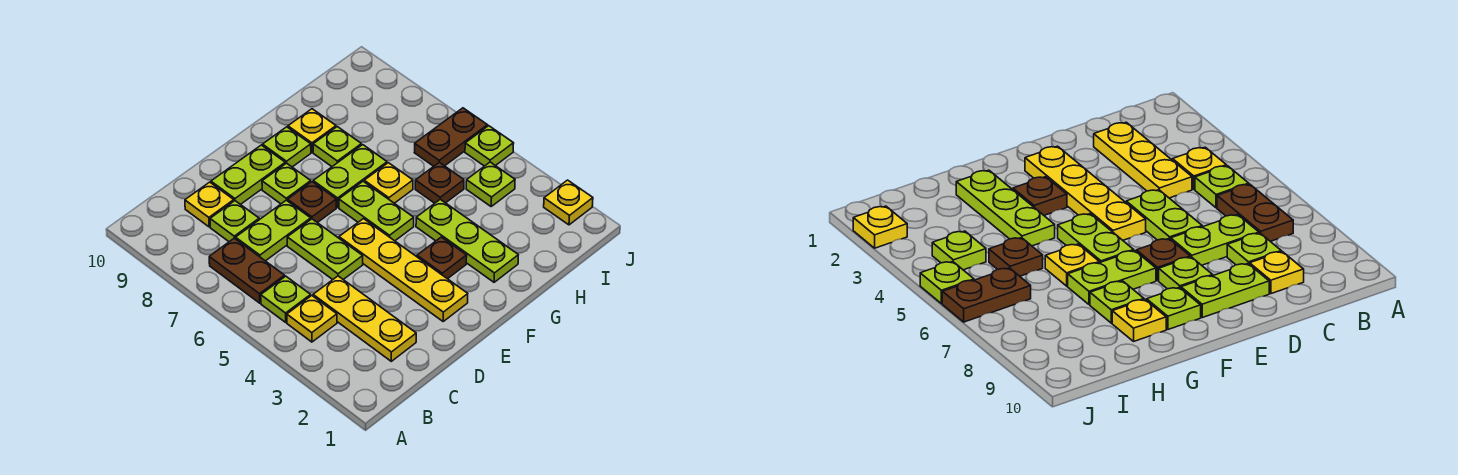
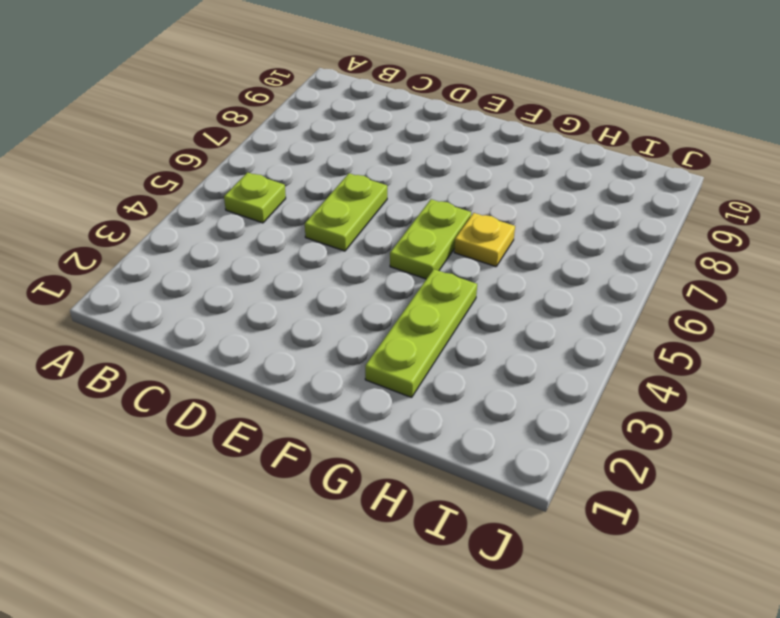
none -> yellow plate B4 level 1
none -> brown plate B6:B7 level 1
none -> yellow plate C2:C4 level 1

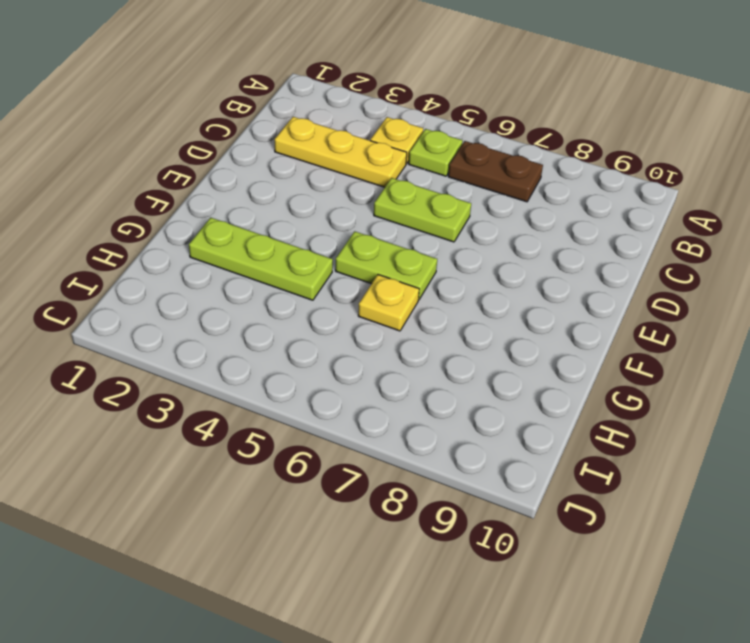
none -> lime plate C7:D7 level 1
none -> lime plate C8 level 1
none -> yellow plate C9 level 1

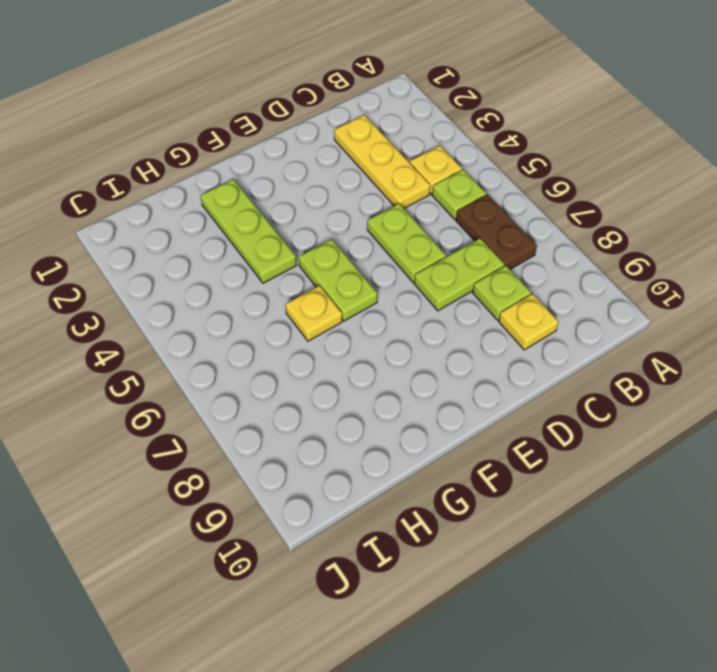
none -> lime plate D9:E9 level 1
none -> yellow plate E2:E5 level 1
none -> brown plate E7 level 1

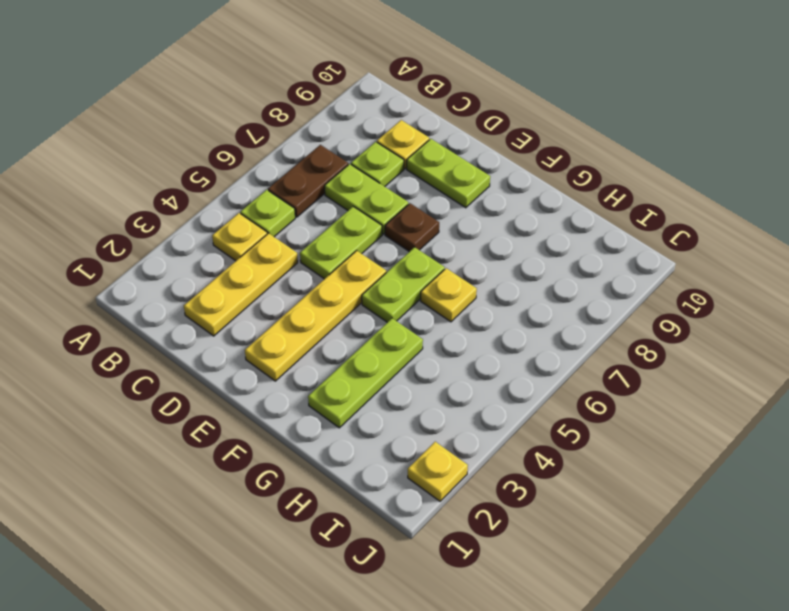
none -> lime plate E8 level 1
none -> brown plate F3 level 1
none -> lime plate F7:G7 level 1

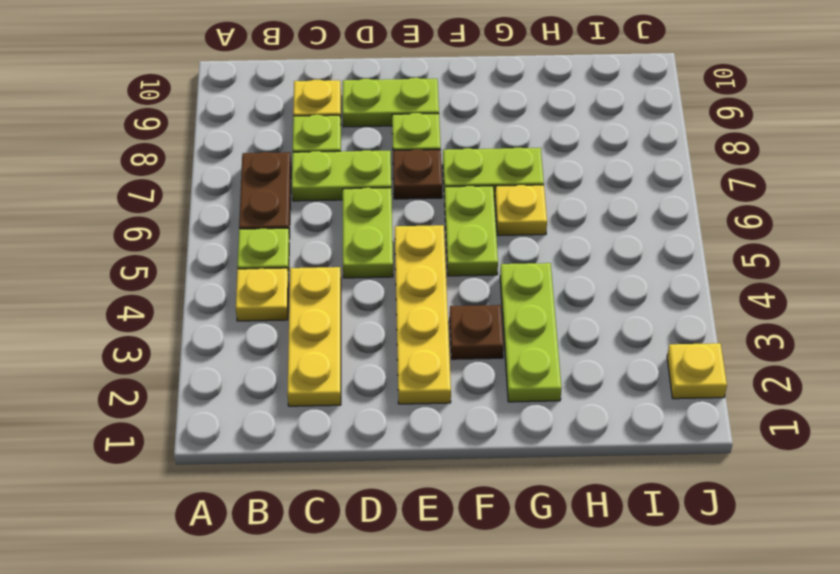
none -> lime plate F9 level 1
none -> lime plate G8 level 1
none -> yellow plate G9 level 1

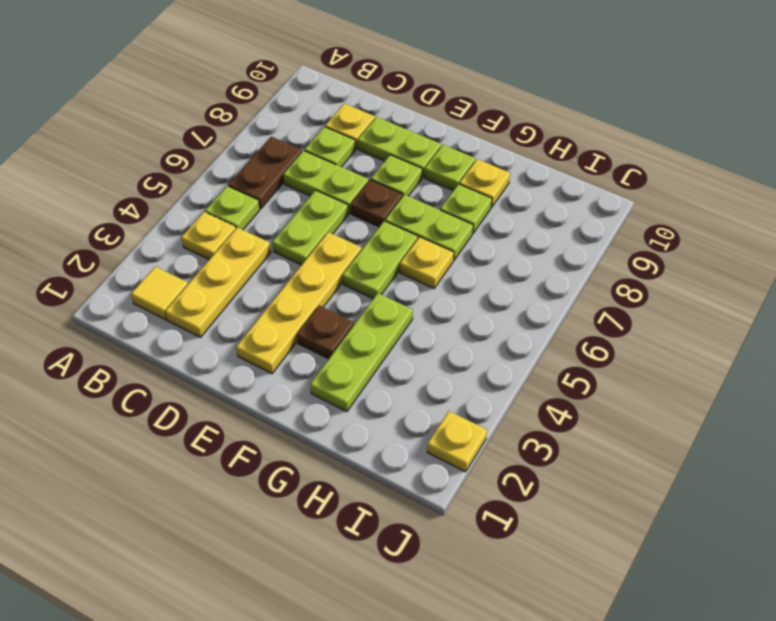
yellow tile B2 level 1 -> none
none -> brown plate H5 level 1
none -> lime plate I4 level 1
none -> brown plate I6:J6 level 1

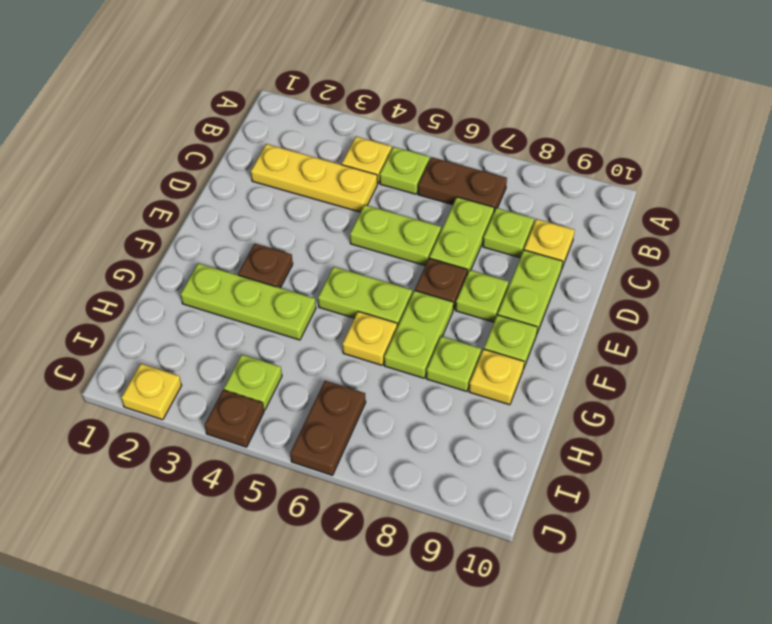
brown plate J4 level 1 -> brown plate H5 level 1
none -> yellow plate E2:E5 level 1
none -> lime plate J5 level 1

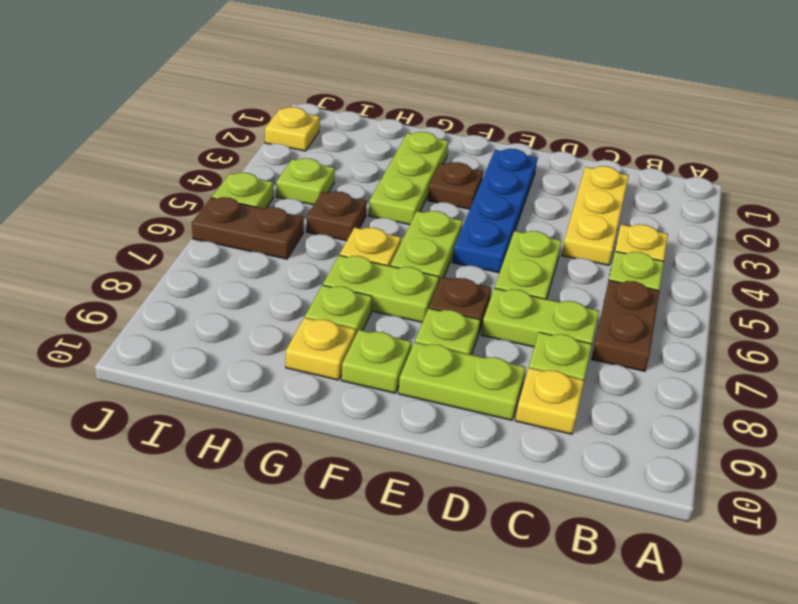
blue plate E2:E5 level 1 -> yellow plate E2:E5 level 1

